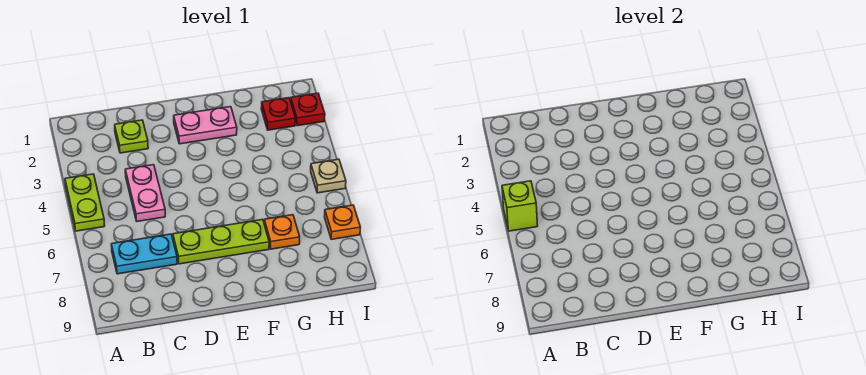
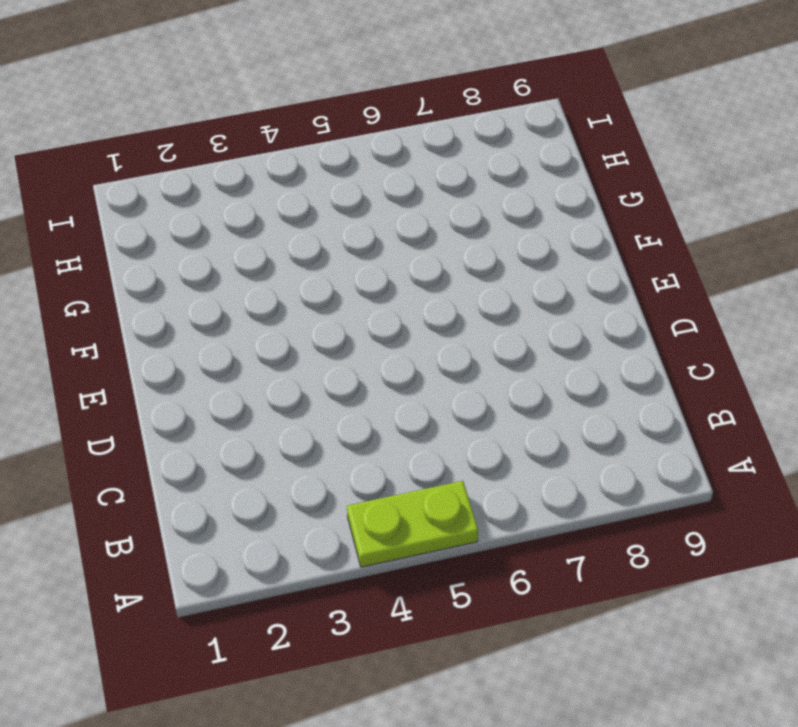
none -> cyan plate B7:C7 level 1
none -> lime plate C2 level 1
none -> pink plate C4:C5 level 1

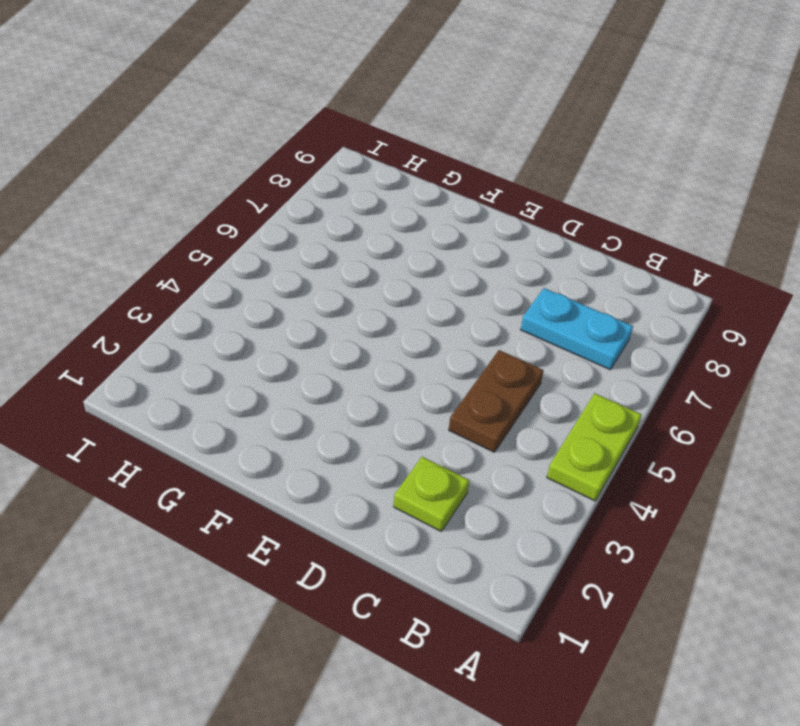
brown plate C4:C5 level 1 -> pink plate C4:C5 level 1
none -> lime plate D7:F7 level 1
none -> pink plate E2:F2 level 1
none -> orange plate G7 level 1

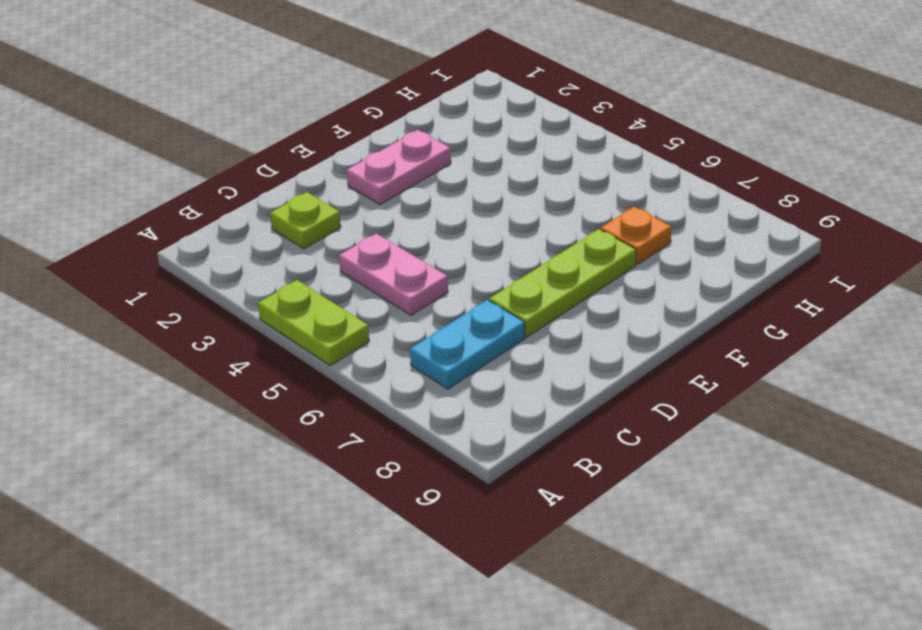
none -> red plate H2 level 1
none -> red plate I2 level 1
none -> tan plate I5 level 1

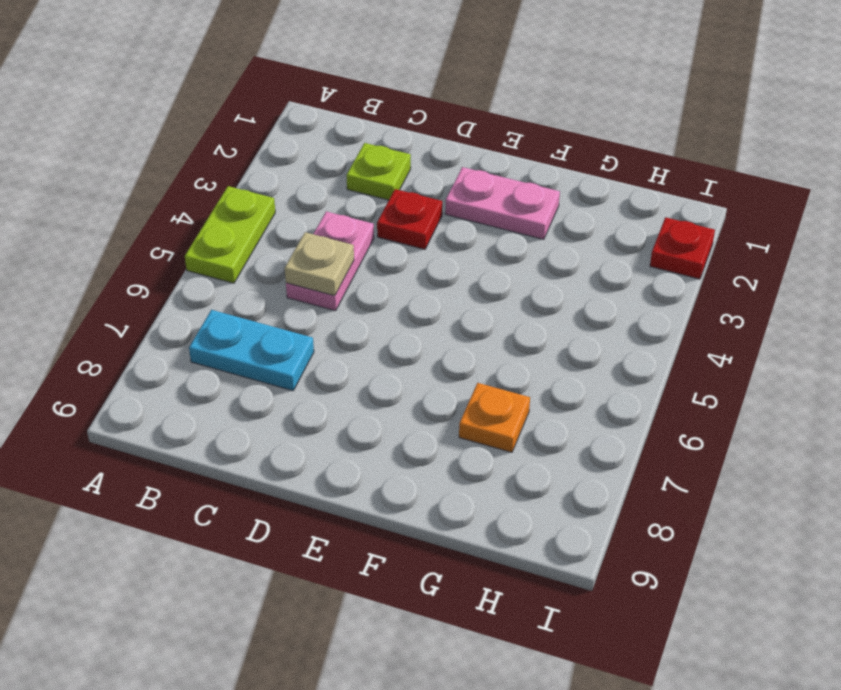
tan plate C5 level 2 -> tan plate I5 level 1
red plate D3 level 1 -> red plate H2 level 1
none -> lime plate D7:F7 level 1
none -> orange plate I7 level 1
none -> lime brick A5 level 2

